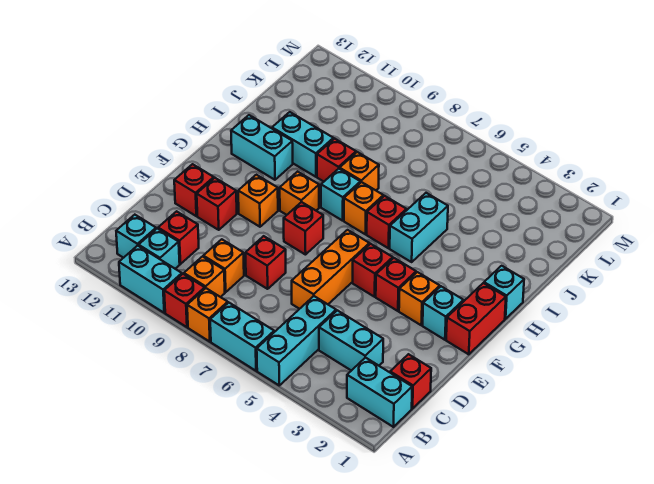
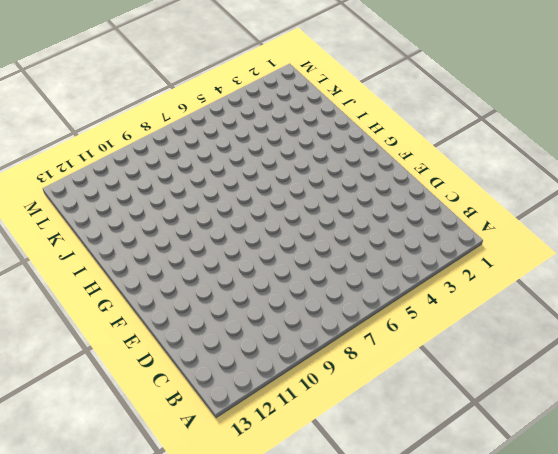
none -> cyan brick A5:C5 level 1
none -> cyan brick A6:A7 level 1
none -> orange brick A8 level 1
none -> red brick A9 level 1

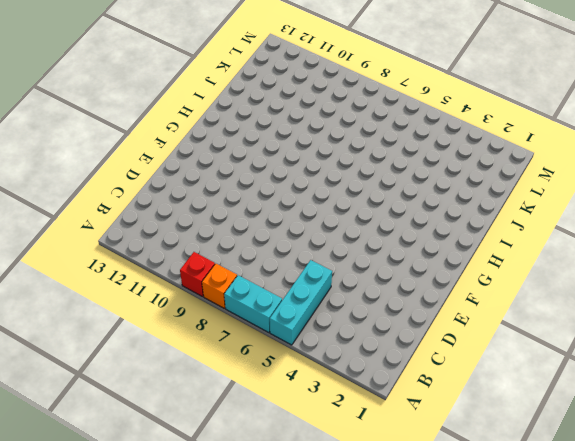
none -> cyan brick A10:A11 level 1
none -> cyan brick B1:B2 level 1
none -> orange brick B9 level 1
none -> cyan brick B11 level 1

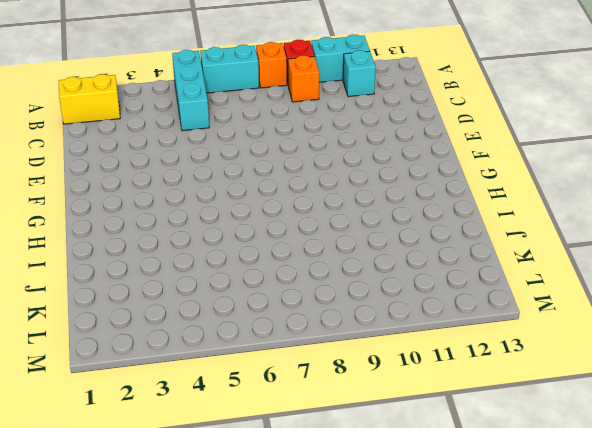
yellow brick B1:B2 level 1 -> cyan brick B1:B2 level 1
none -> cyan brick B12 level 1
none -> red brick C1 level 1
none -> cyan brick C3:C4 level 1
none -> orange brick C9 level 1

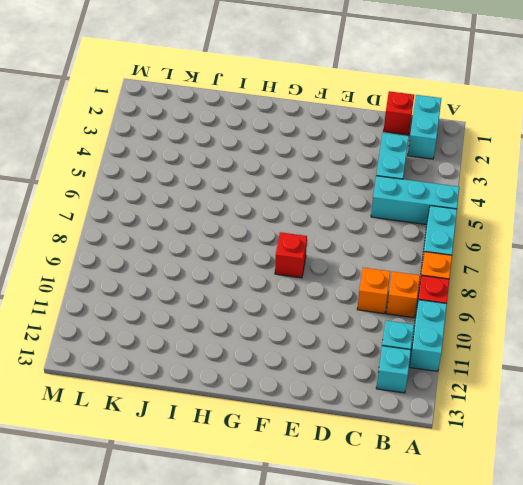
none -> red brick C11 level 1
none -> orange brick D6:F6 level 1
none -> red brick D8 level 1
none -> red brick E11 level 1

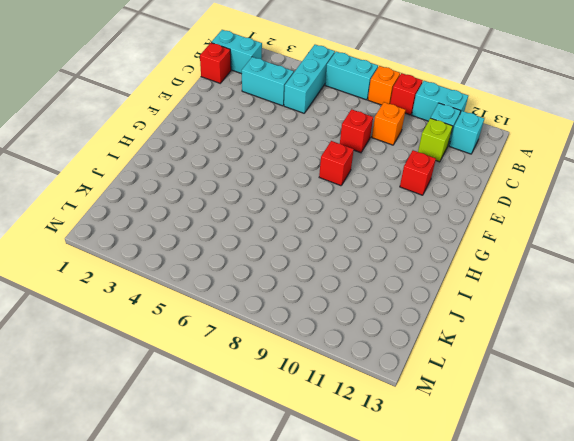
lime brick C11 level 1 -> red brick C11 level 1
none -> orange brick B9 level 1
none -> orange brick D6:F6 level 1
none -> red brick E12 level 1
none -> red brick F1:G1 level 1

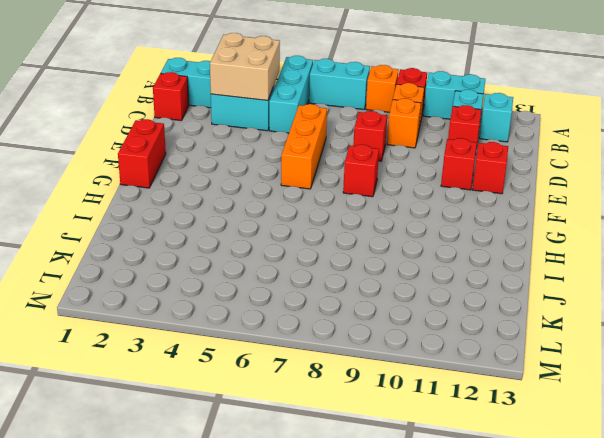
tan brick B3:C4 level 2 -> none
none -> cyan brick F2 level 1
none -> orange brick F3 level 1
none -> red brick F4 level 1
none -> red brick F5 level 1

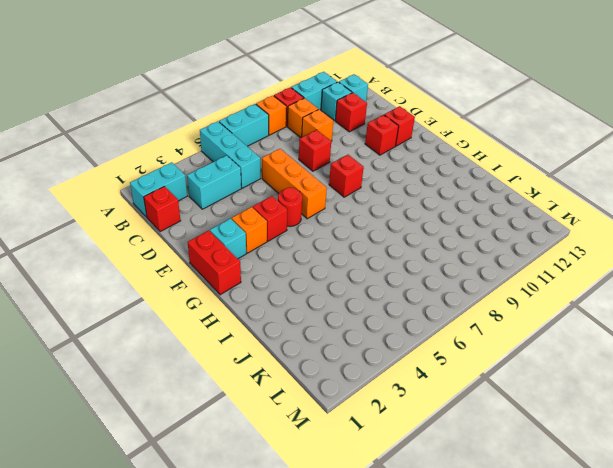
red round brick F5 level 1 -> red brick F5 level 1
none -> orange brick F10 level 1
none -> orange brick G9 level 1
none -> cyan brick H1 level 1
none -> cyan brick H5:I5 level 1

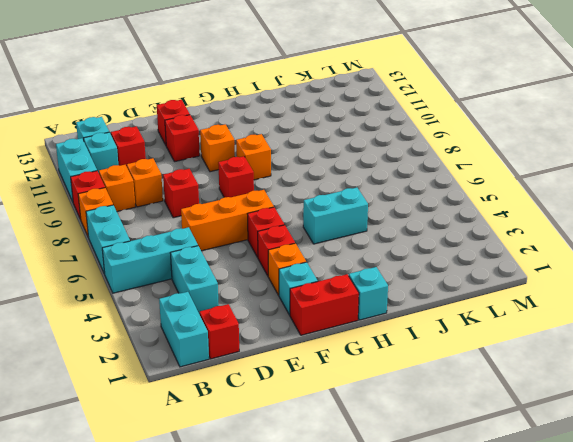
none -> red brick H6 level 1
none -> orange brick H7 level 1
none -> cyan brick H8 level 1
none -> cyan brick H11:H12 level 1

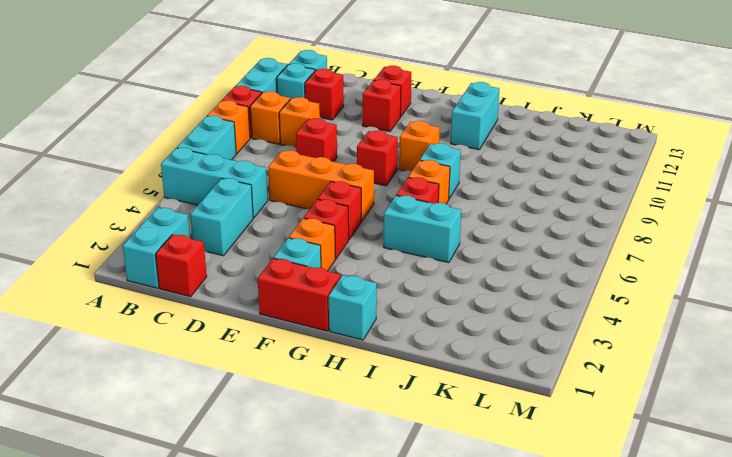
none -> orange brick F10 level 1
none -> orange brick I8 level 1
none -> red brick I9 level 1
none -> cyan brick I10:I11 level 1

